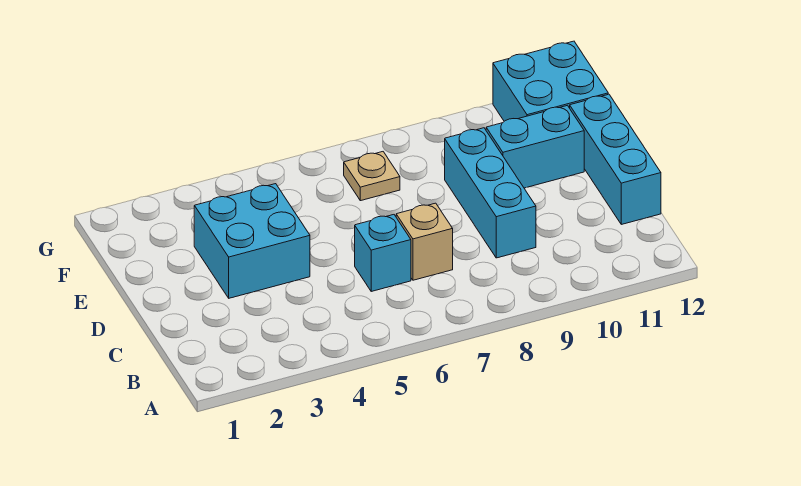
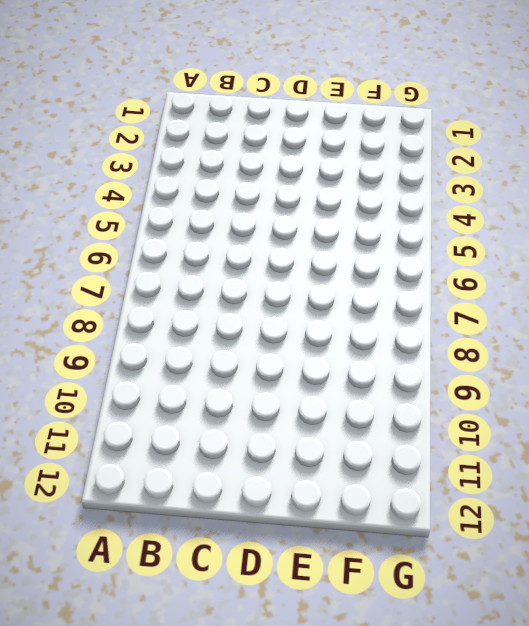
none -> cyan brick C6 level 1
none -> tan brick C7 level 1

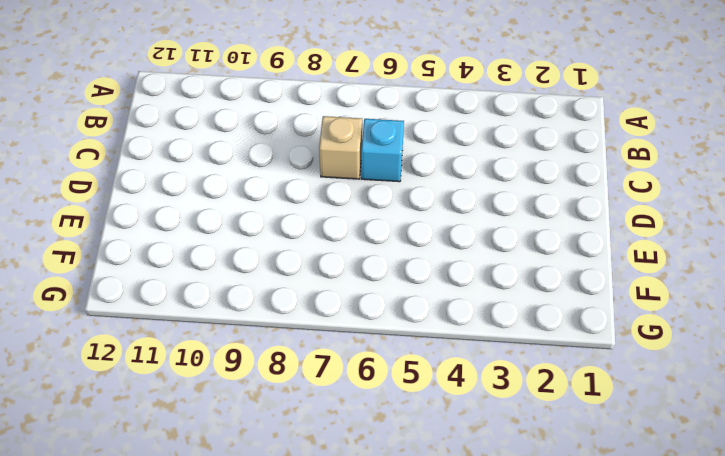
none -> cyan brick C9:E9 level 1
none -> cyan brick C12:E12 level 1

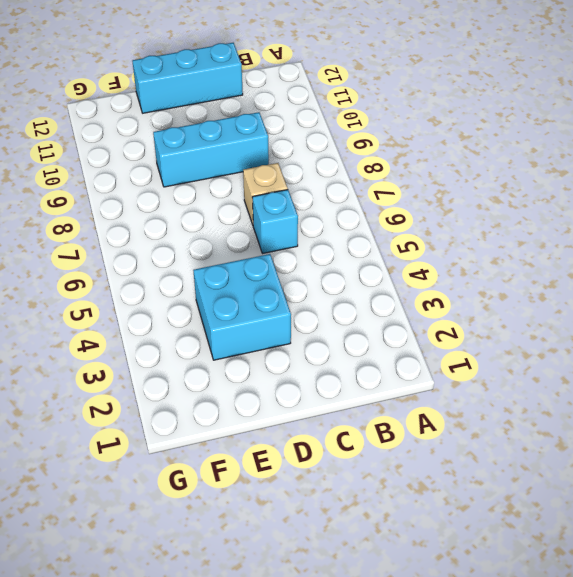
none -> cyan brick E10:E11 level 1
none -> tan plate F7 level 1

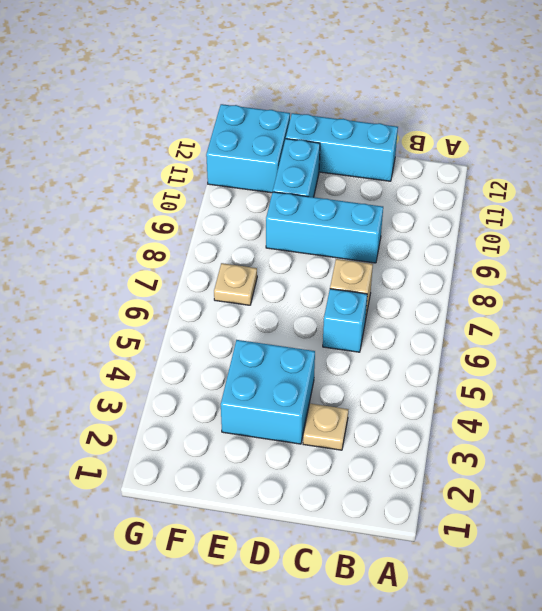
tan plate C3 level 1 -> none

